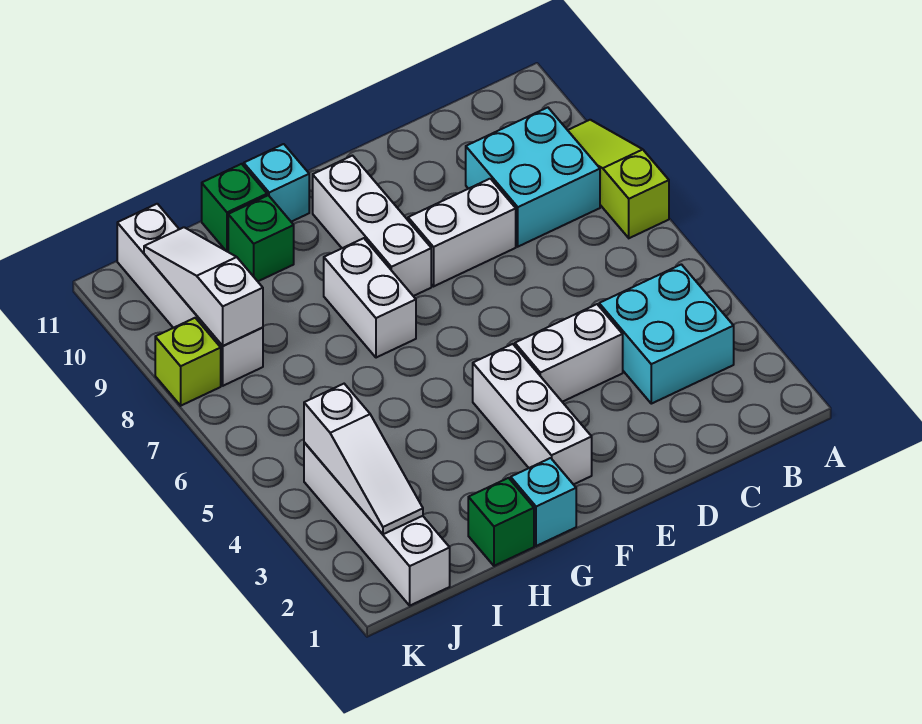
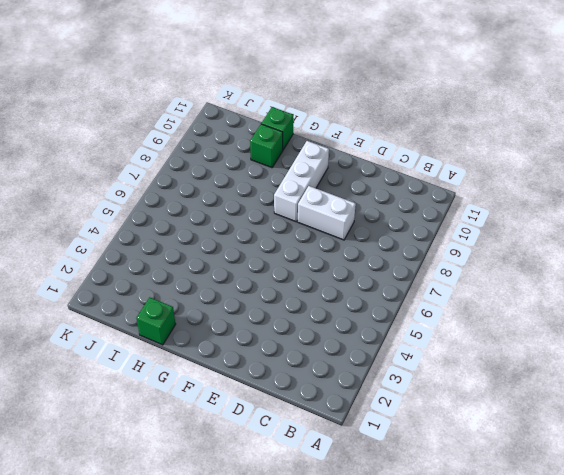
none -> lime slope A7:A9 level 1 top 7
none -> cyan brick B3:C4 level 1
none -> cyan brick B8:C9 level 1

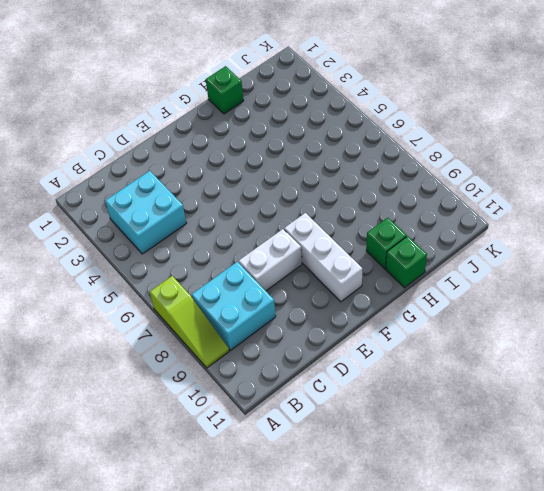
none -> white brick D4:E4 level 1
none -> white brick F2:F4 level 1
none -> cyan brick G1 level 1

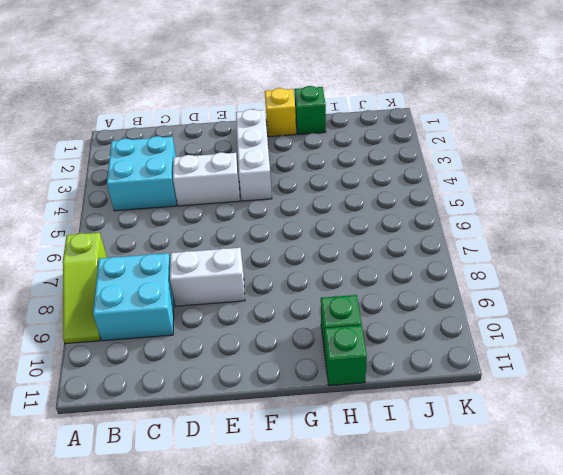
yellow brick G1 level 1 -> cyan brick G1 level 1
none -> white brick F8:F10 level 1
none -> white brick G7:G8 level 1
none -> cyan brick G11 level 1

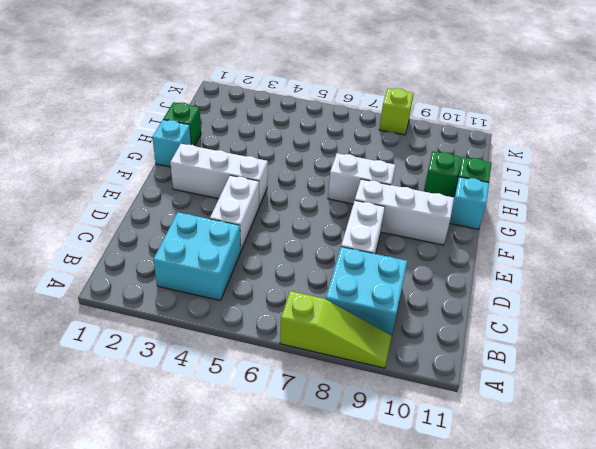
none -> white brick J1:J4 level 1
none -> white brick J8:J11 level 1
none -> white slope J2:J4 level 2 top 4

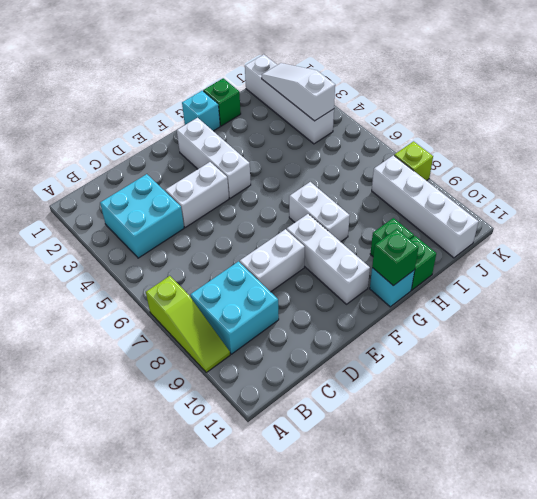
green brick G11 level 2 -> none
none -> white slope J8:J10 level 2 top 8

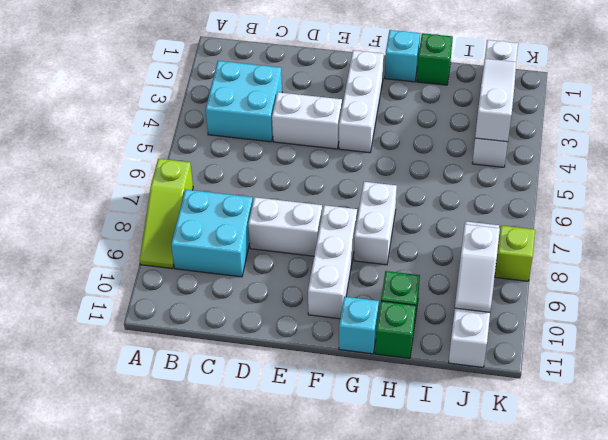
white slope J9:J10 level 2 top 9 -> white slope J8:J10 level 2 top 8

